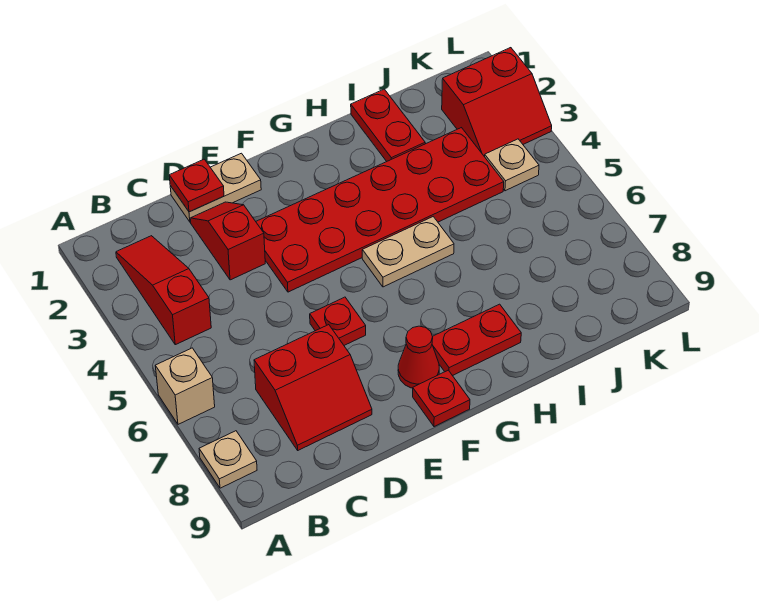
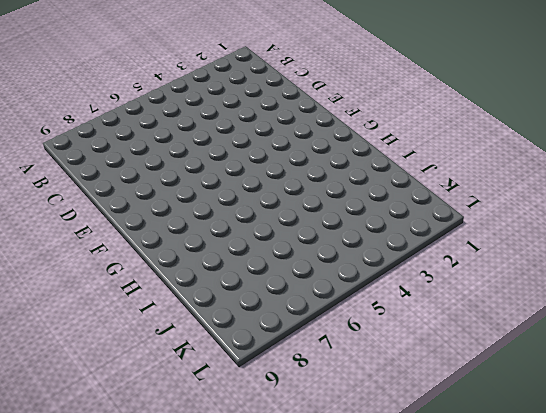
none -> tan brick A6 level 1
none -> tan plate A8 level 1
none -> red slope B2:B4 level 1 top 4

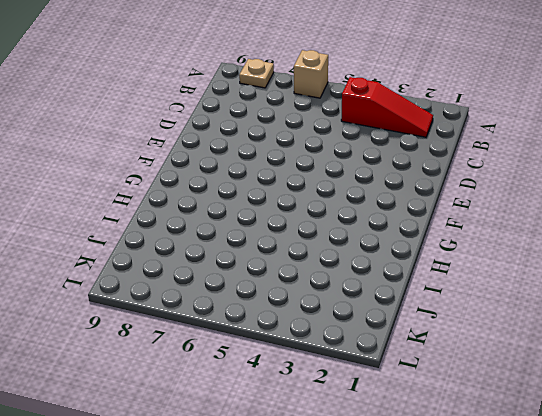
none -> red slope C7:D8 level 1 top 7
none -> tan plate D1:E1 level 1
none -> red slope D2:D3 level 1 top 3

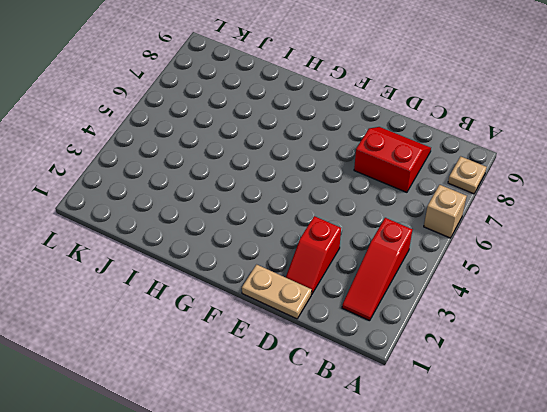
none -> red plate E3:J4 level 1
none -> red plate E6 level 1
none -> red cone F8 level 1

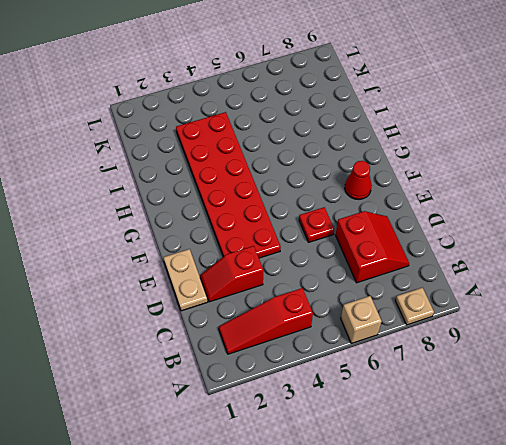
none -> red plate F9 level 1
none -> tan plate G5:H5 level 1
none -> red plate G8:H8 level 1

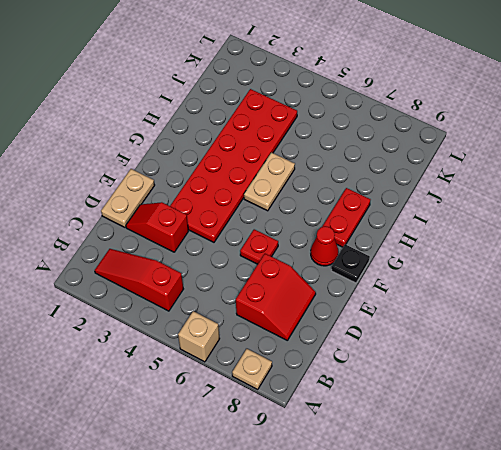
black plate F9 level 1 -> red plate F9 level 1
none -> red plate I1:I2 level 1
none -> red slope K2:L3 level 1 top 2
none -> tan plate K4 level 1

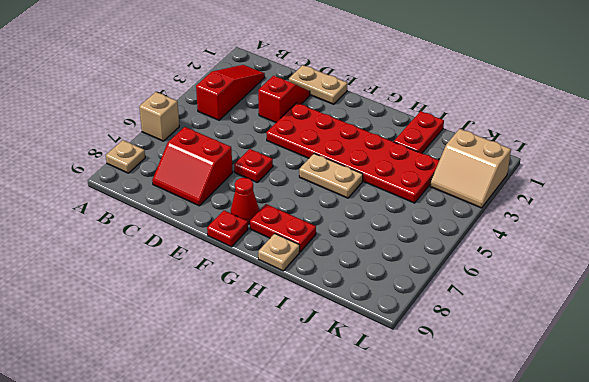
tan plate H9 level 1 -> tan plate K4 level 1
tan slope K2:L3 level 1 top 2 -> red slope K2:L3 level 1 top 2
none -> red plate D1 level 2

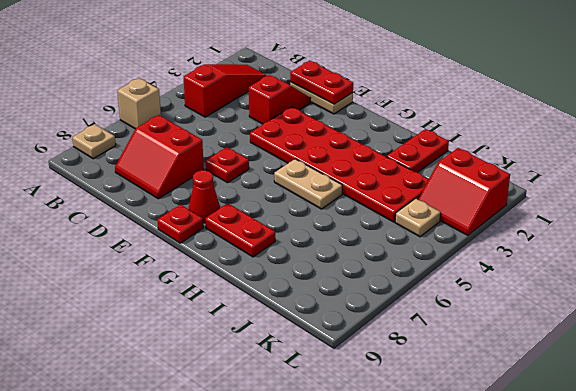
red plate D1:E1 level 2 -> red plate D1 level 2

